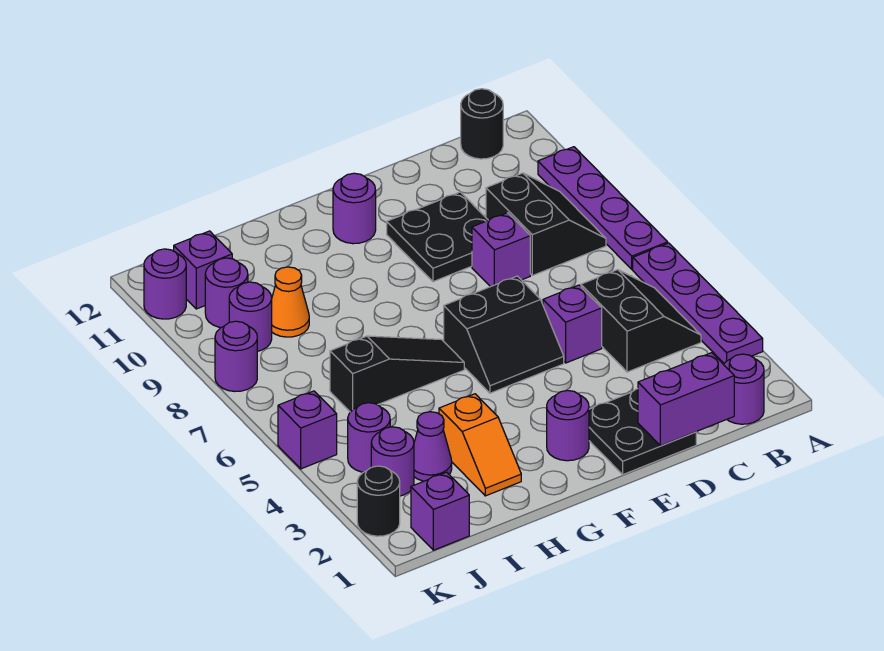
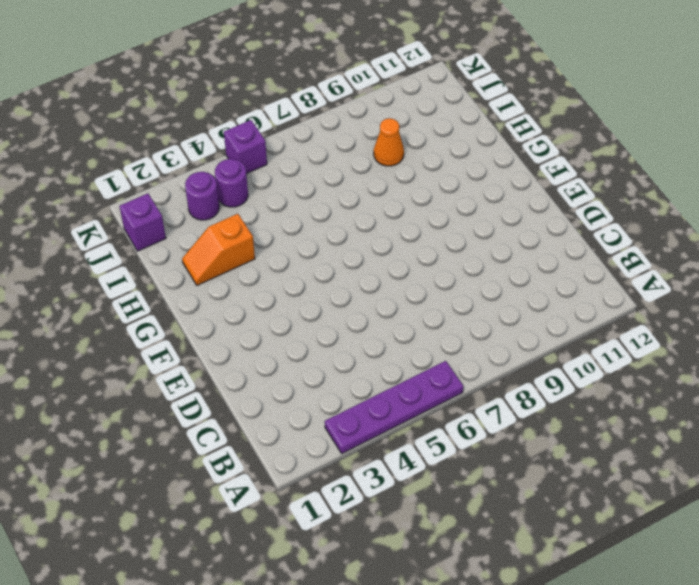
none -> purple plate A7:A10 level 1
none -> purple round brick B1 level 1
none -> black slope B4:C5 level 1 top C

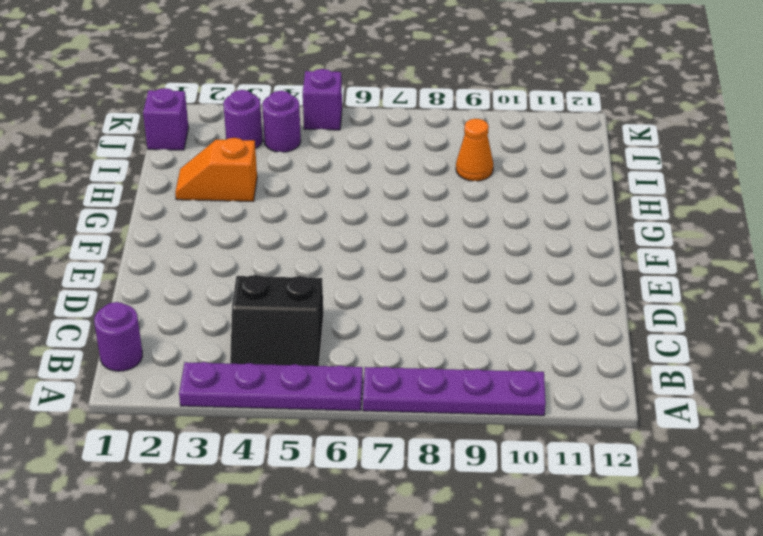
none -> black slope B8:C9 level 1 top C
none -> black round brick B12 level 1
none -> black plate D1:E2 level 1

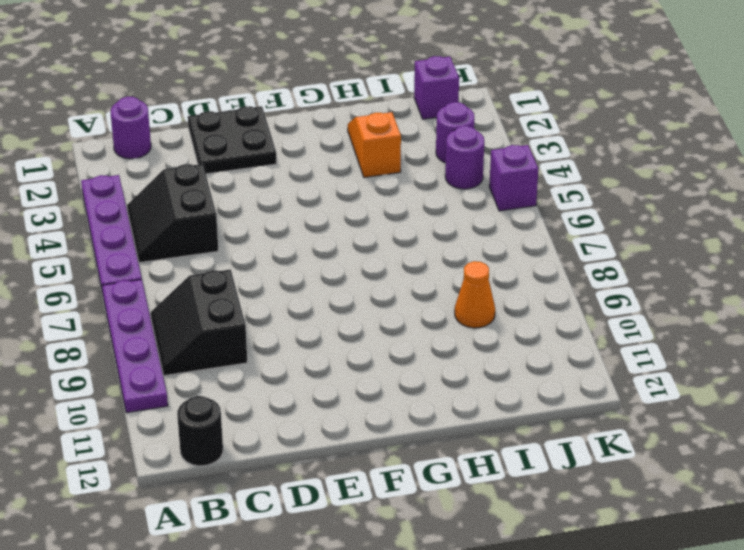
none -> purple brick D5 level 1
none -> purple brick D8 level 1
none -> black plate D9:E10 level 1

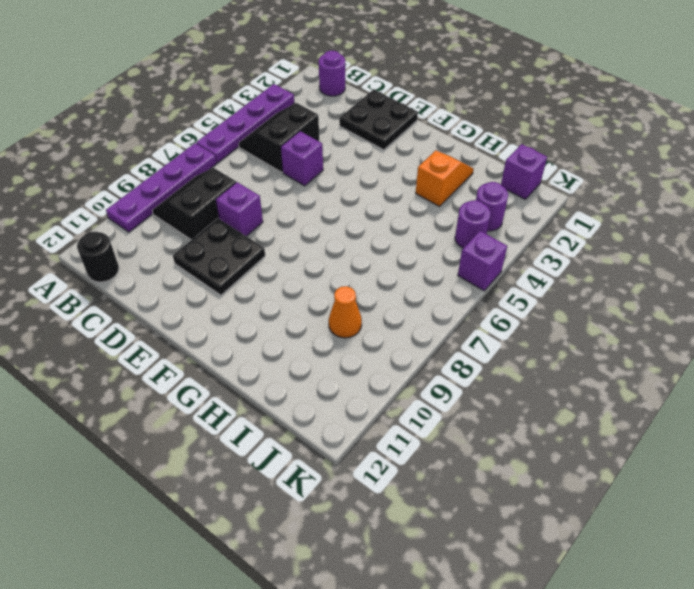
none -> black slope E5:F6 level 1 top 6
none -> purple round brick F2 level 1
none -> purple round brick F11 level 1

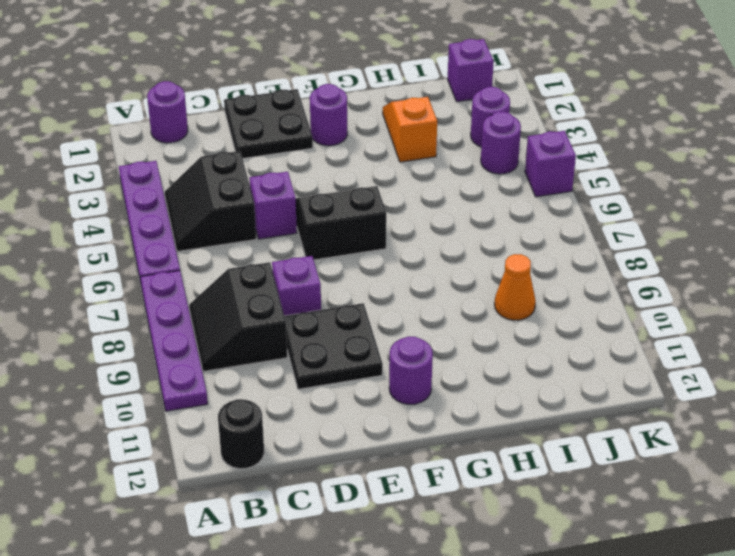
none -> black slope G6:I6 level 1 top I
none -> purple cone I3 level 1
none -> purple round brick J9 level 1

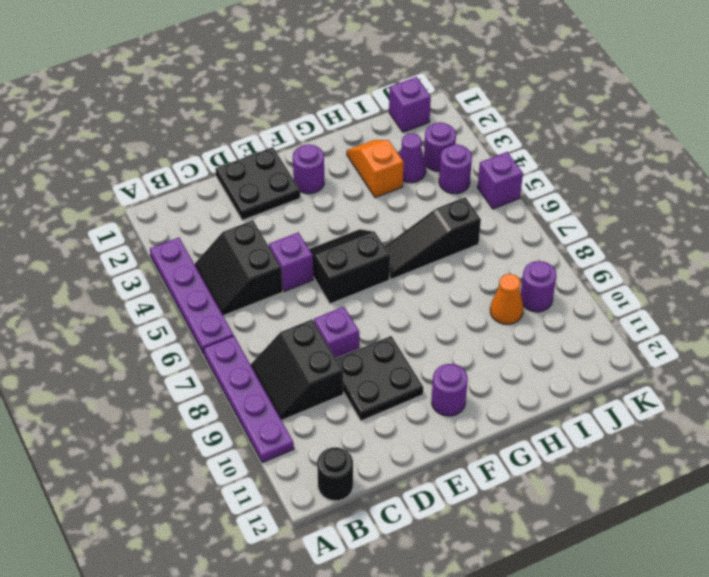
none -> purple round brick B1 level 1
none -> purple round brick J10 level 1
none -> purple brick J11 level 1

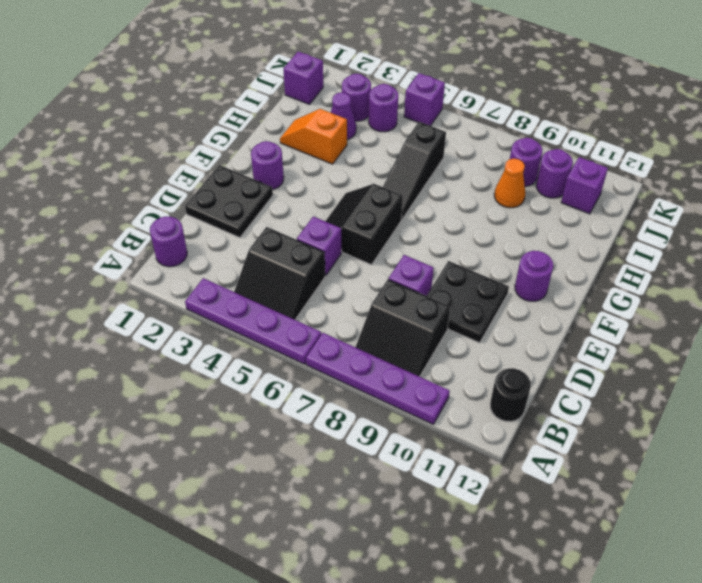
none -> black round brick K2 level 1
none -> purple round brick K8 level 1
none -> purple round brick K11 level 1

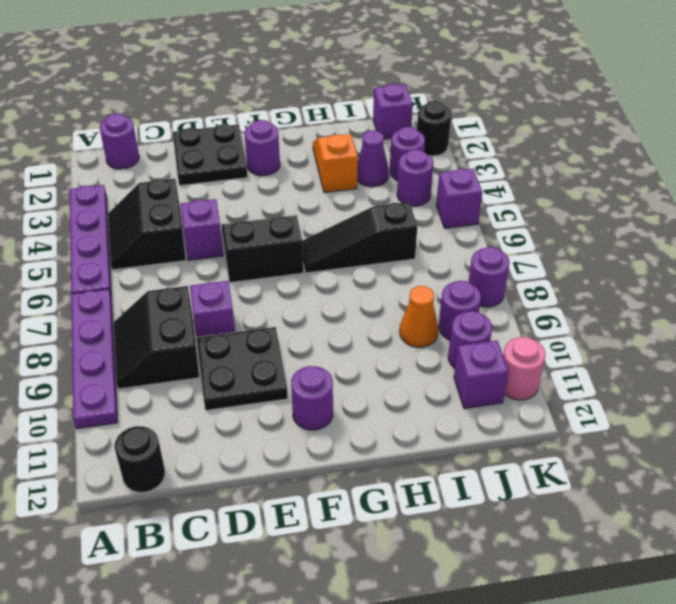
pink round brick K11 level 1 -> purple round brick K11 level 1
none -> purple brick C1:D1 level 2

